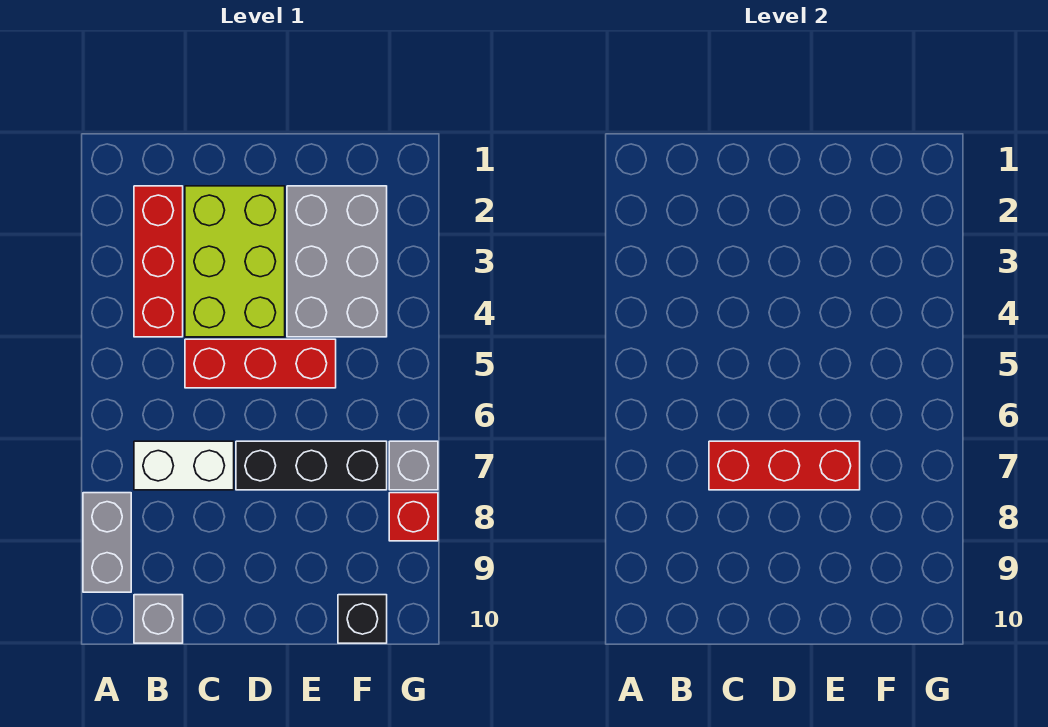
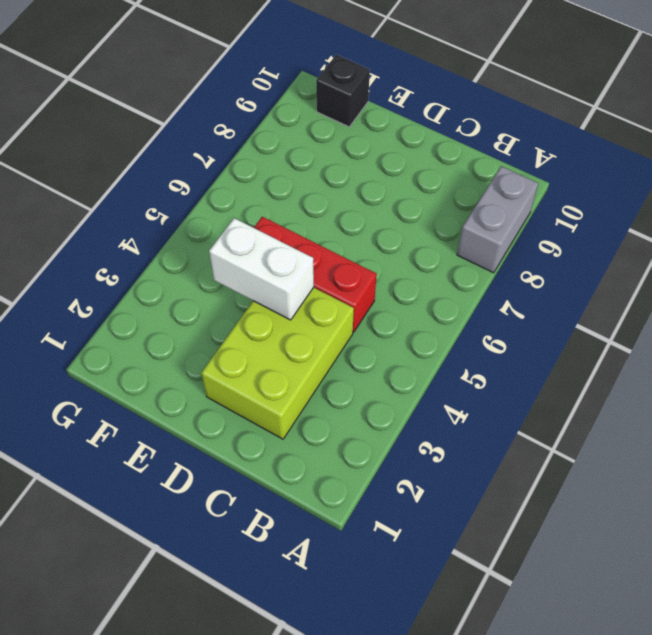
white brick D4:E4 level 2 -> white brick B7:C7 level 1
none -> red brick B2:B4 level 1
none -> grey brick B10 level 1
none -> black brick D7:F7 level 1

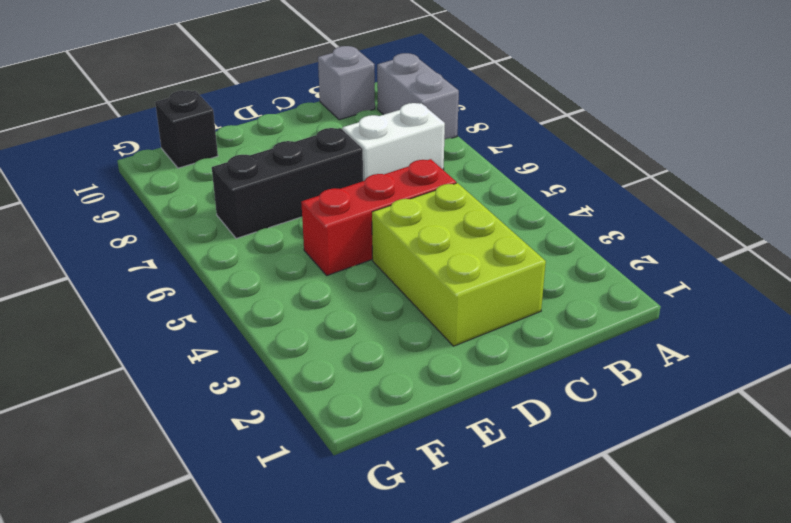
none -> red brick B2:B4 level 1
none -> grey brick E2:F4 level 1
none -> grey brick G7 level 1

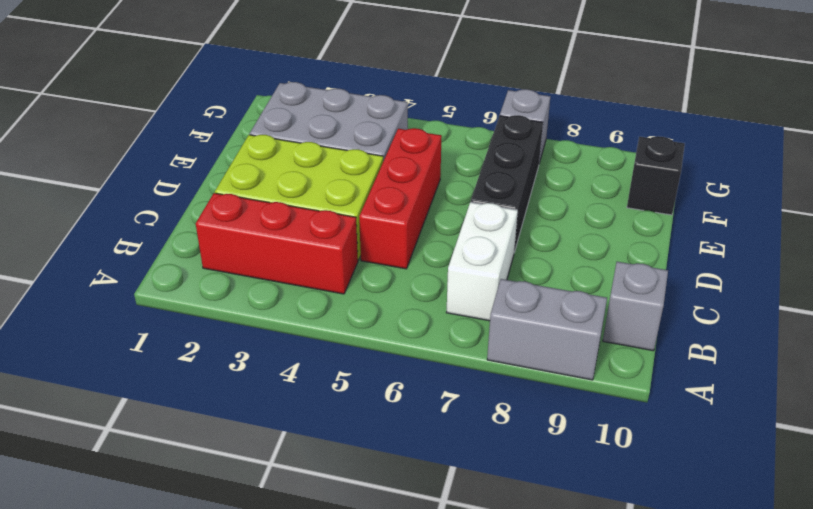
none -> red brick G8 level 1
none -> red brick C7:E7 level 2

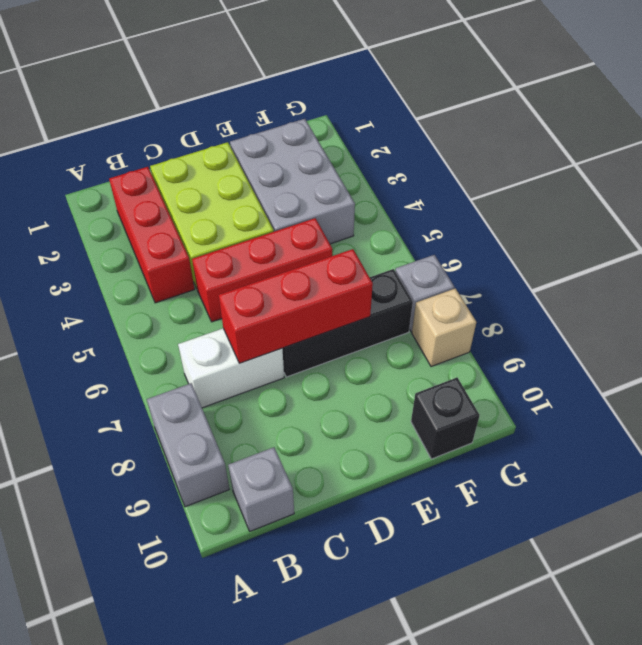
tan brick G8 level 1 -> red brick G8 level 1

